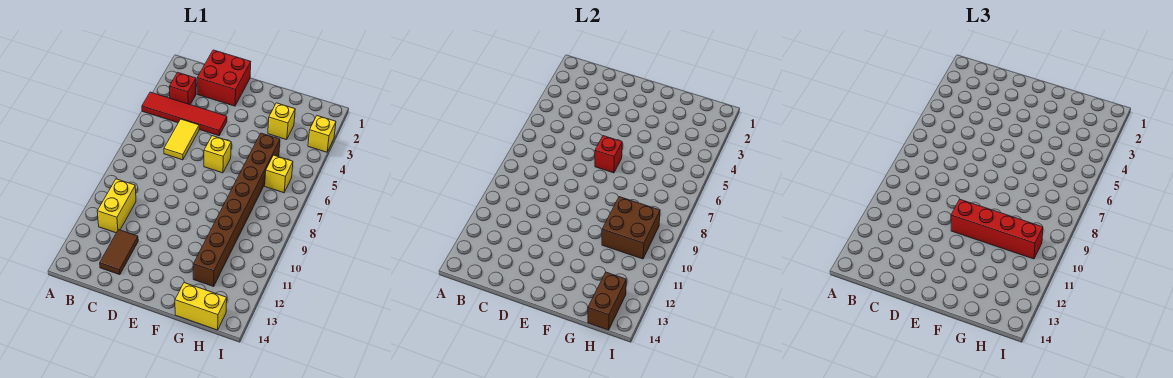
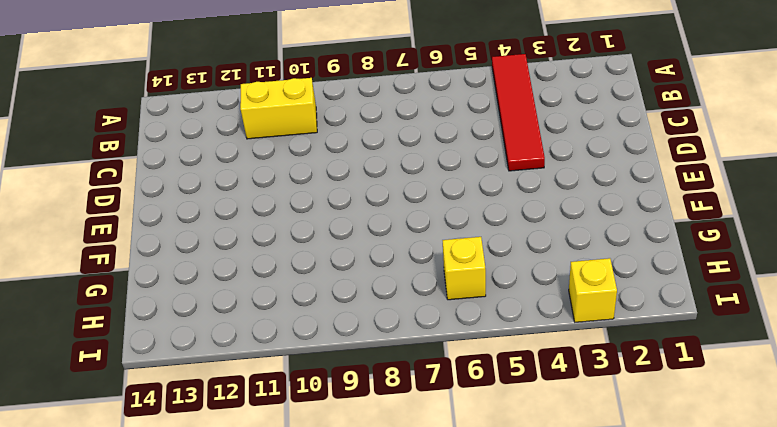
none -> red brick B3 level 1
none -> red brick C1:D2 level 1
none -> yellow tile C5:C6 level 1

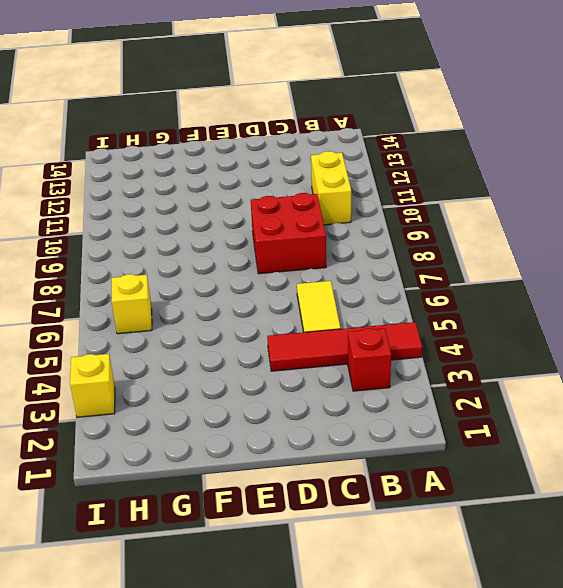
red brick C8:D9 level 1 -> red brick C1:D2 level 1
none -> brown tile C12:C13 level 1
none -> yellow brick E6 level 1
none -> yellow brick G3 level 1

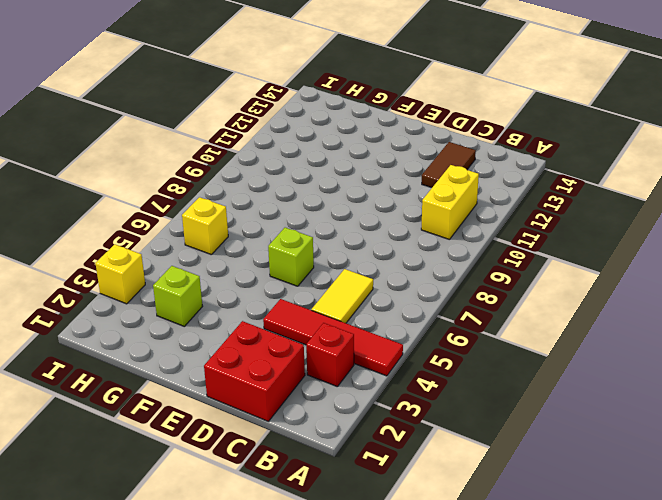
lime brick E6 level 1 -> yellow brick E6 level 1
lime brick G3 level 1 -> yellow brick G3 level 1
none -> brown brick G5:G12 level 1
none -> yellow brick G14:H14 level 1
none -> red brick E6 level 2

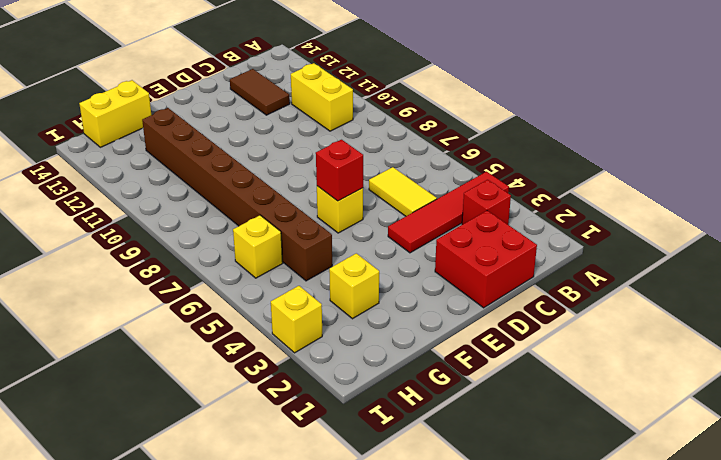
none -> brown brick G9:H10 level 2
none -> brown brick H13:H14 level 2
none -> red brick E10:H10 level 3

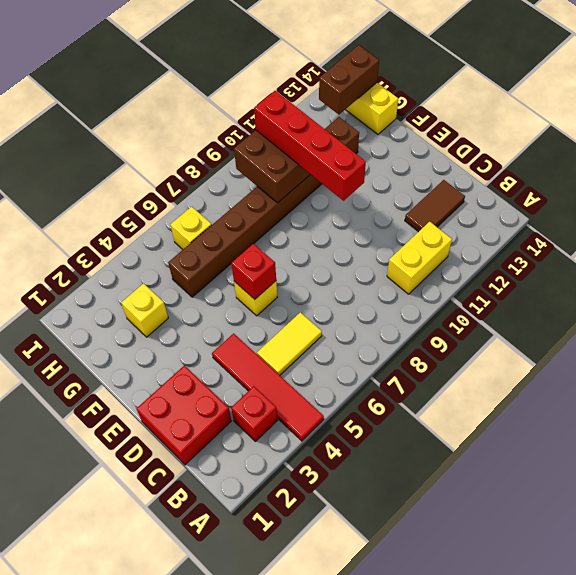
none -> yellow brick I3 level 1

